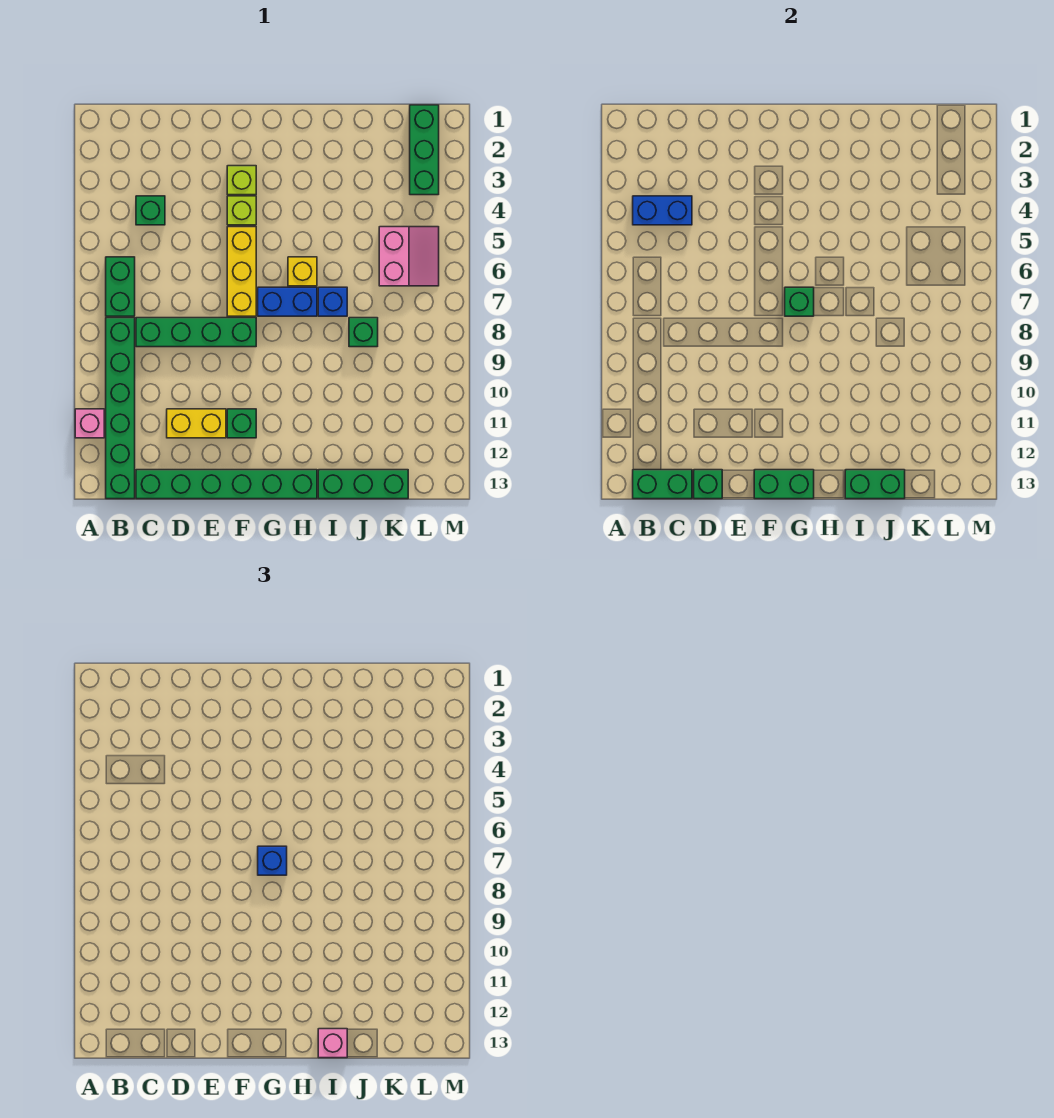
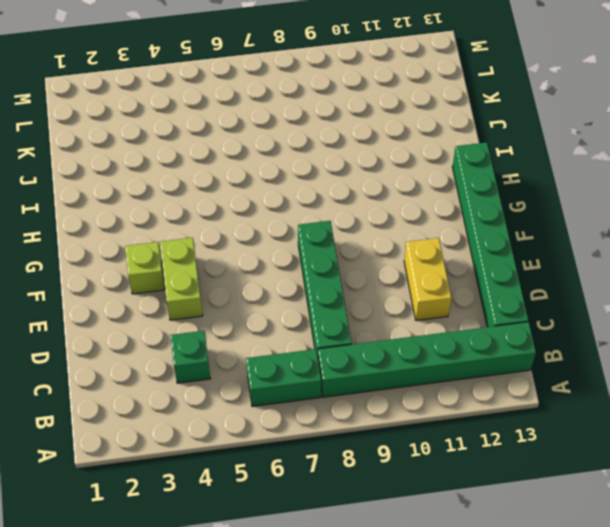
lime brick E4:F4 level 1 -> lime brick F4 level 1
none -> pink brick A11 level 1
none -> yellow brick F5:F7 level 1
none -> green brick F11 level 1

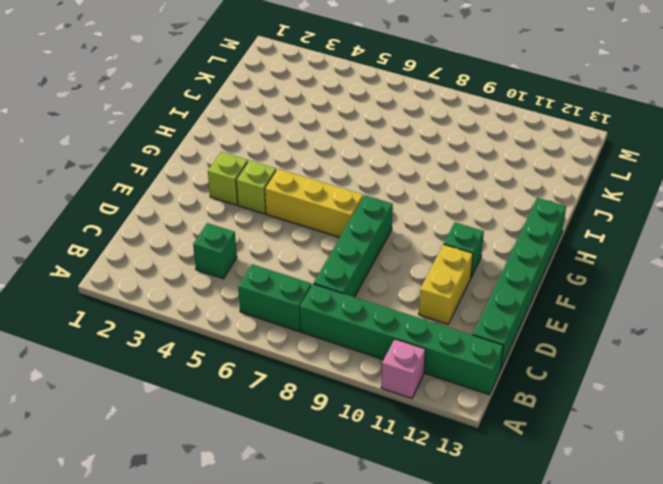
none -> blue brick G7:H7 level 1
none -> yellow brick H6 level 1
none -> blue brick I7 level 1

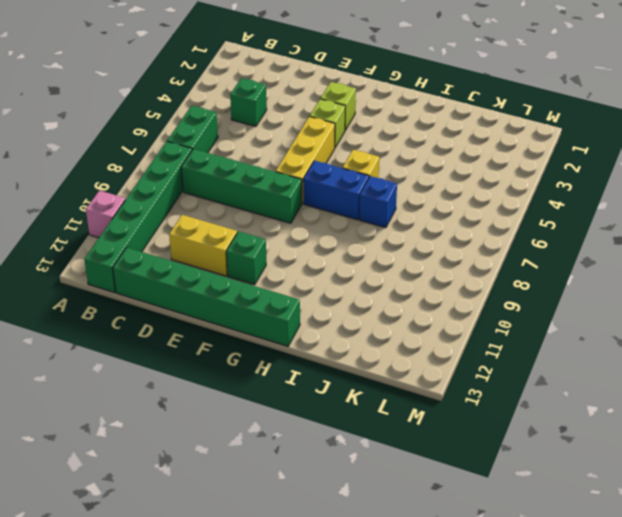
none -> green brick I13:K13 level 1
none -> green brick J8 level 1
none -> pink slope K5:L6 level 1 top K

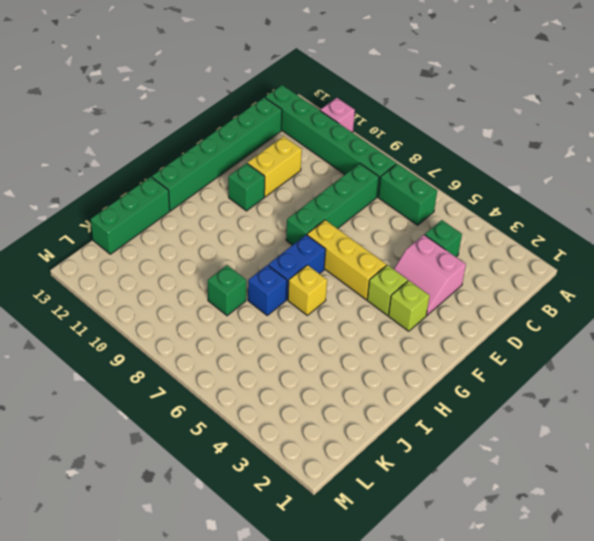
pink slope D3:E4 level 1 top D -> pink slope K5:L6 level 1 top K
none -> green brick L1:L3 level 1
none -> blue brick B4:C4 level 2
none -> green brick B13:C13 level 2

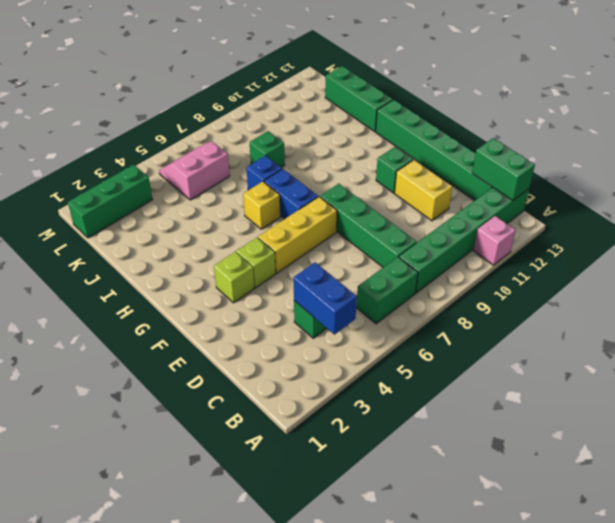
none -> green brick D13 level 2
none -> green brick F13:G13 level 2
none -> green brick G7 level 2

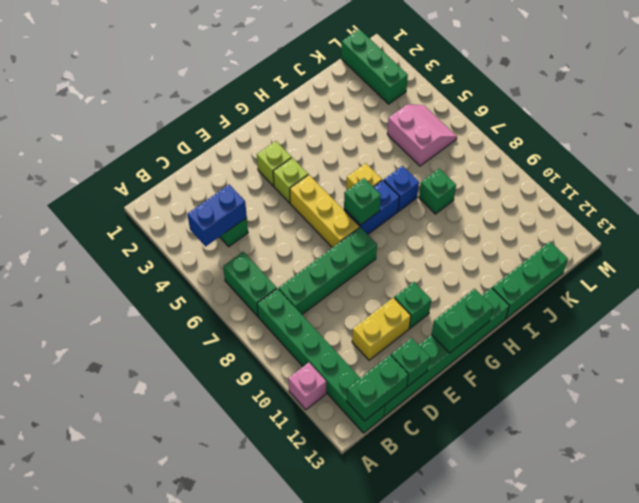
none -> green brick I13:J13 level 2
none -> blue brick G7 level 3
none -> pink brick I13 level 3

